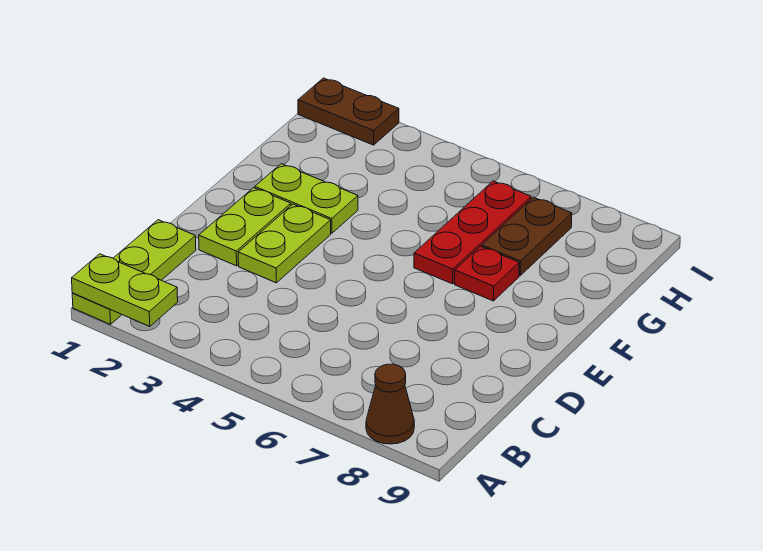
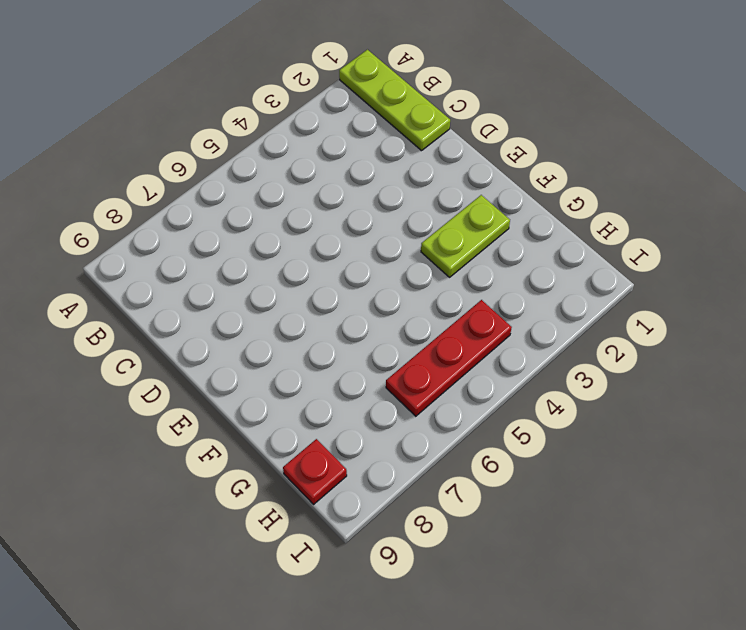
red plate H4:H6 level 1 -> red plate F6:H6 level 1
red plate H9 level 1 -> red plate F7 level 1
none -> brown cone A8 level 1
none -> lime plate D2:E2 level 1

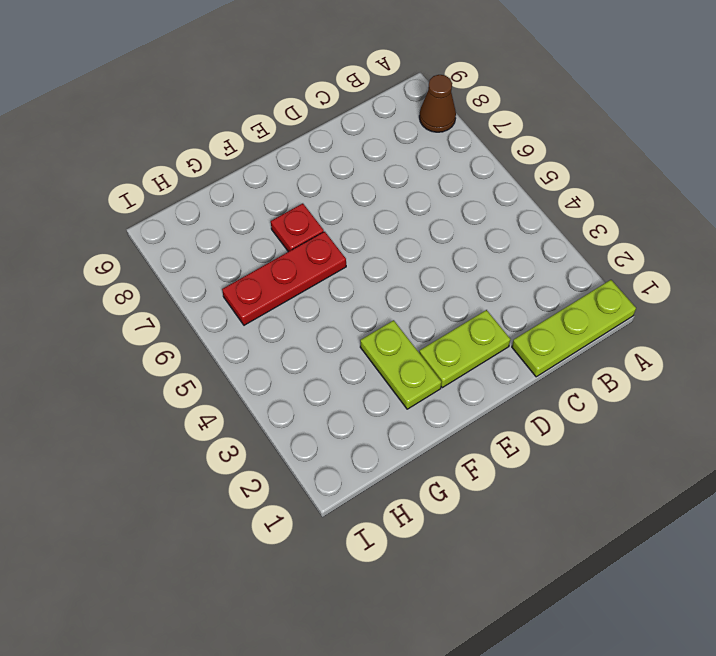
none -> lime plate D3:E3 level 1
none -> brown plate G7:H7 level 1

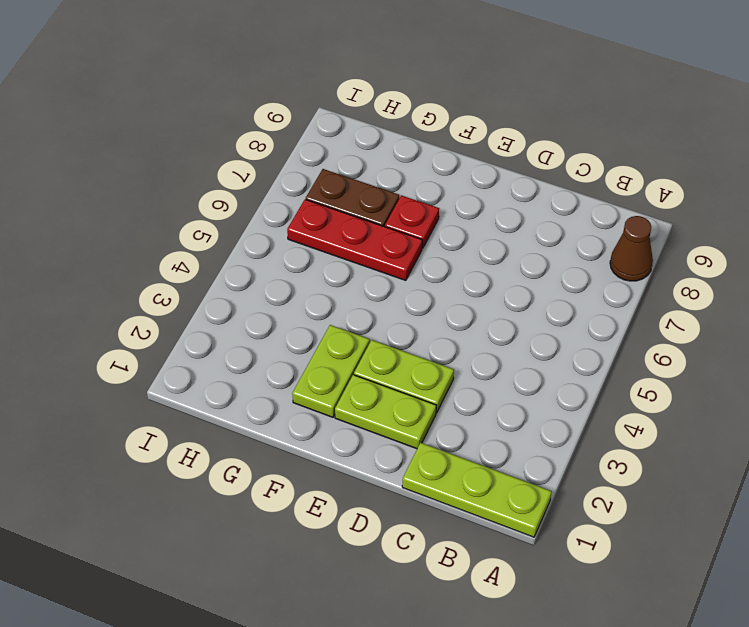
none -> brown plate I1:I2 level 1
none -> lime plate A1:A2 level 2

